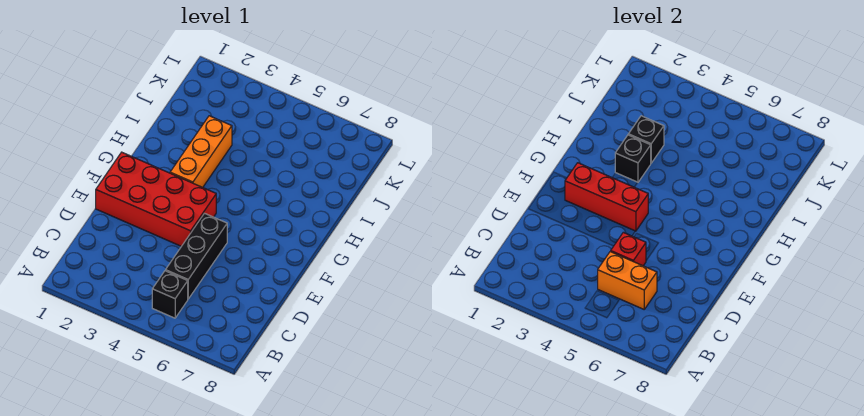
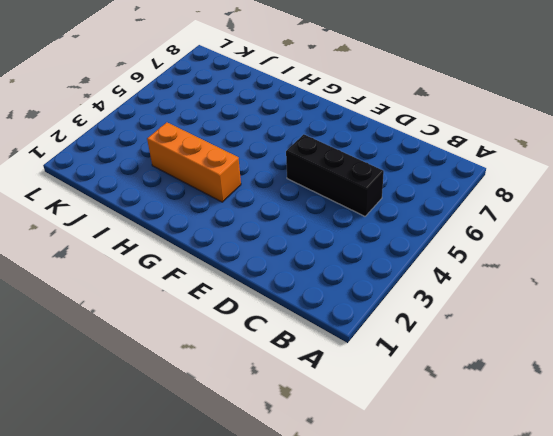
none -> black brick B5 level 1
none -> red brick E1:F4 level 1

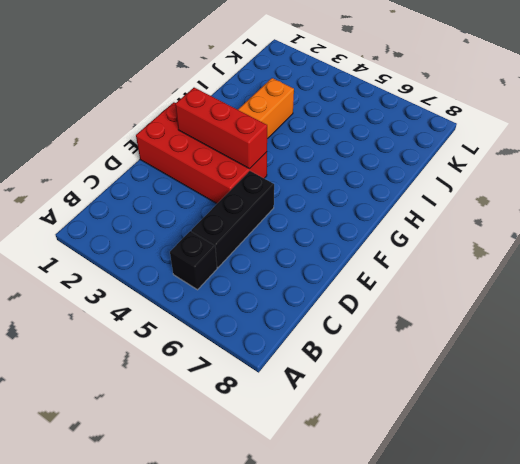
none -> orange brick C5:C6 level 2
none -> red brick D5 level 2

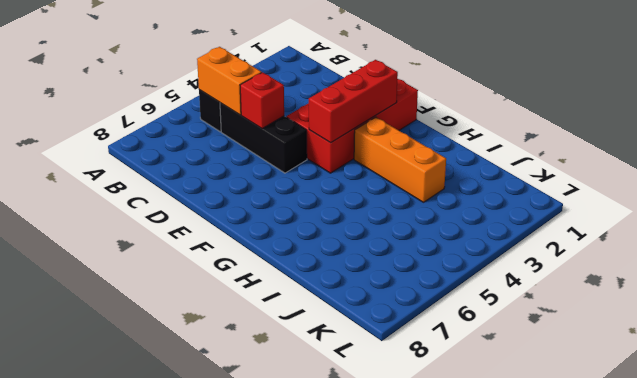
orange brick B5:C5 level 2 -> orange brick C5:C6 level 2
none -> black brick H3 level 2
none -> black brick I3 level 2

